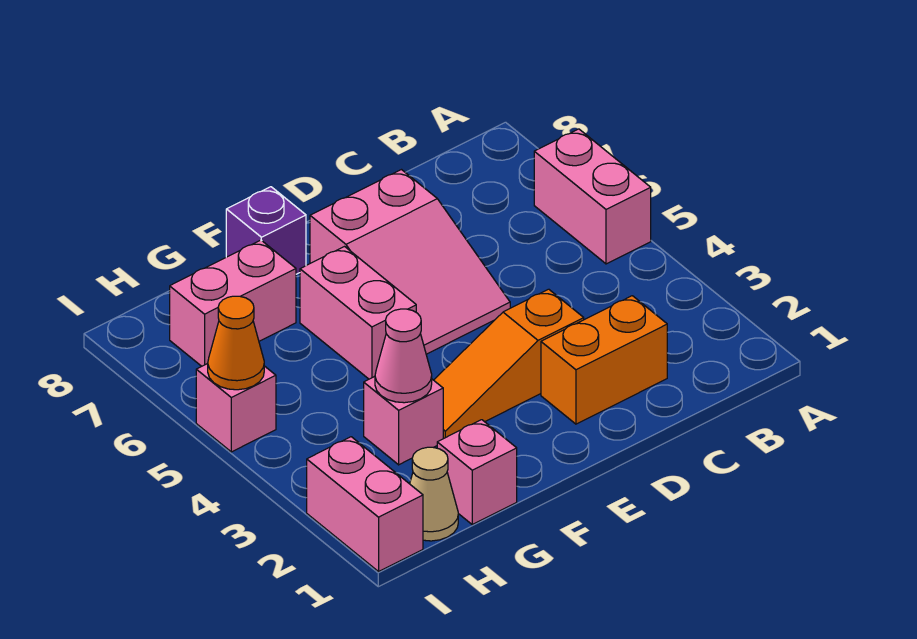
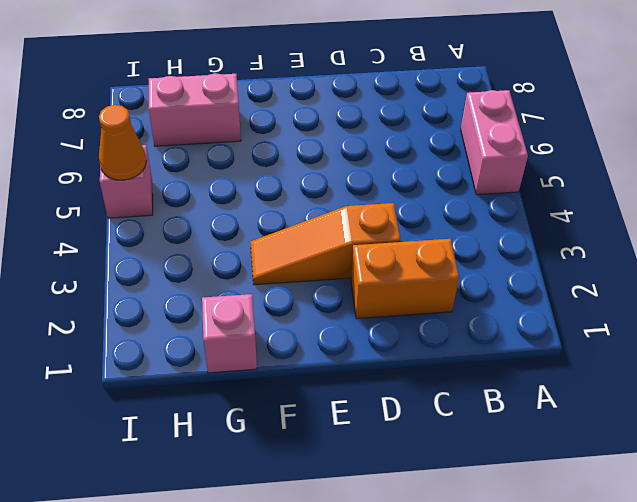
none -> pink slope D5:E7 level 1 top 7
none -> pink brick F5:F6 level 1
none -> purple brick F8 level 1

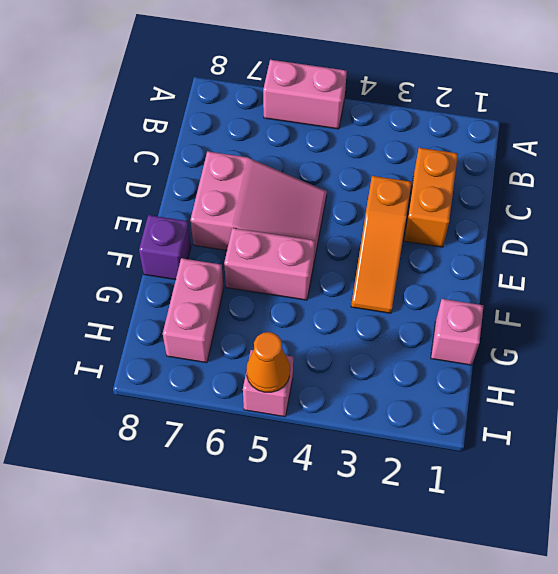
none -> pink brick G3 level 1
none -> tan cone H1 level 1
none -> pink brick I1:I2 level 1

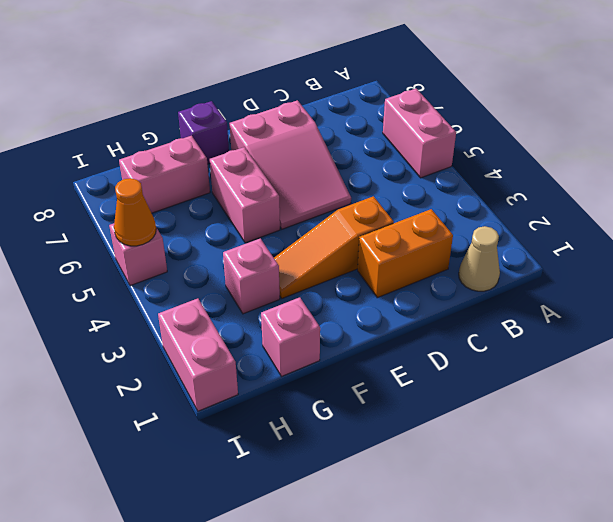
tan cone B1 level 1 -> tan cone H1 level 1
none -> pink cone G3 level 2

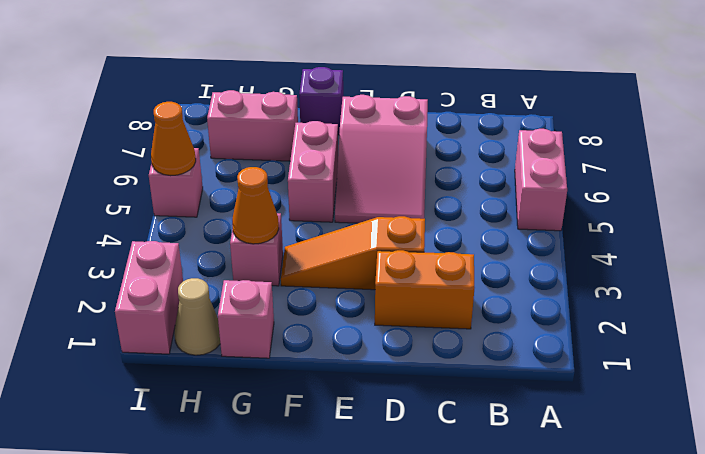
orange cone G3 level 2 -> pink cone G3 level 2

